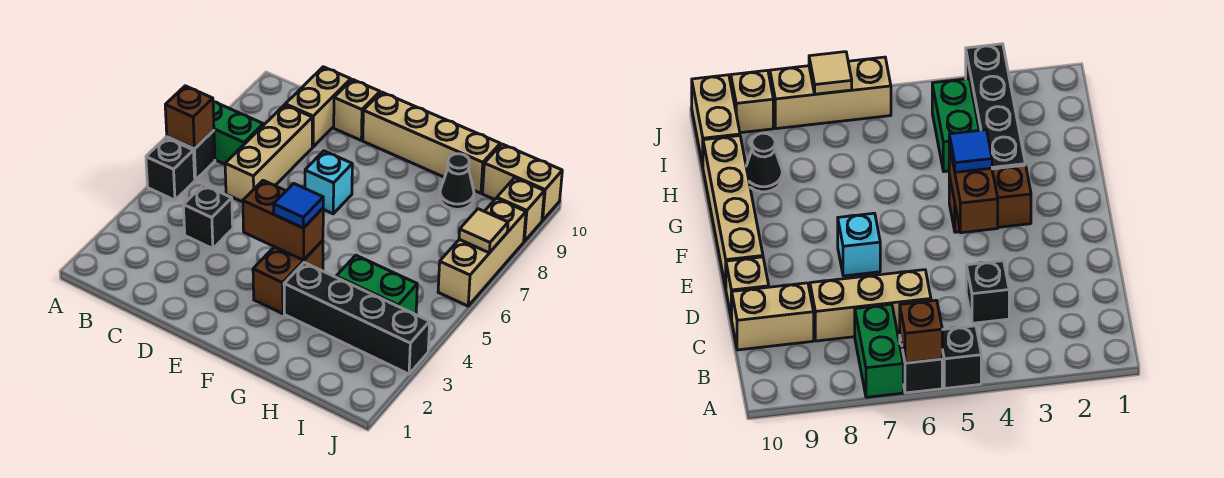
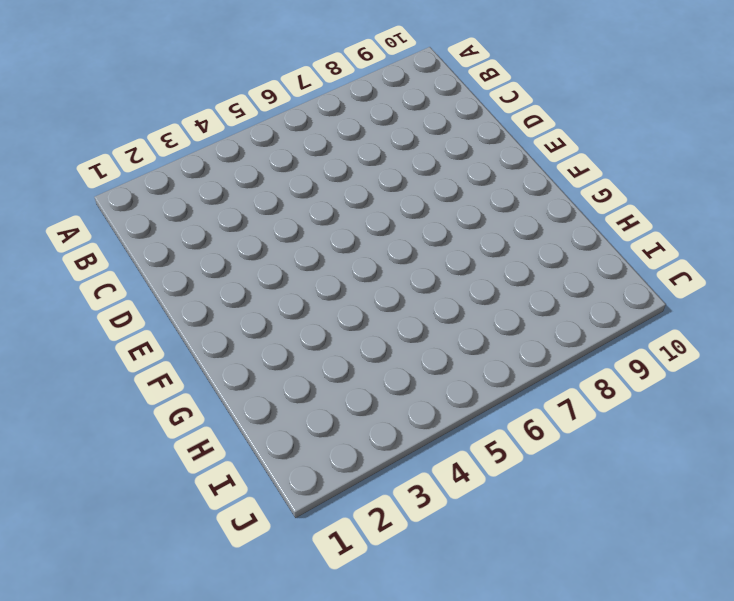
none -> black brick A5 level 1
none -> black brick A6 level 1
none -> green brick A7:B7 level 1

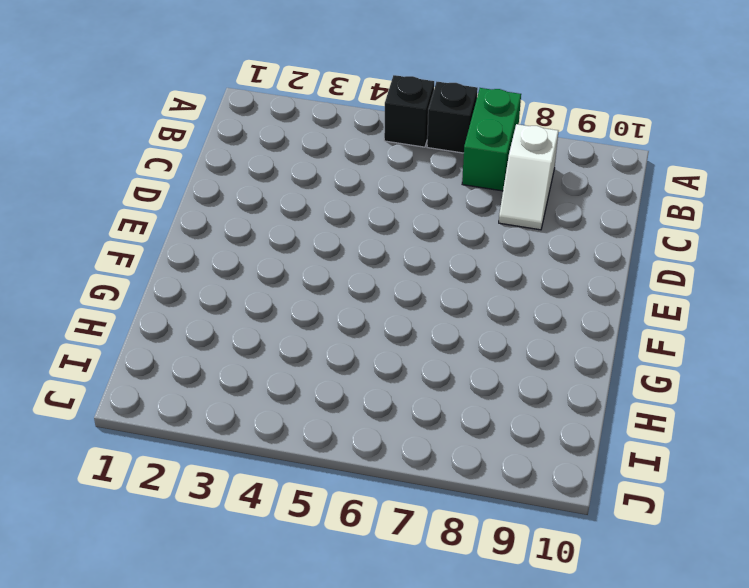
white slope B8:C8 level 1 top B -> tan brick C6:C8 level 1
none -> black brick C4 level 1
none -> tan brick C9:C10 level 1
none -> tan brick D10 level 1

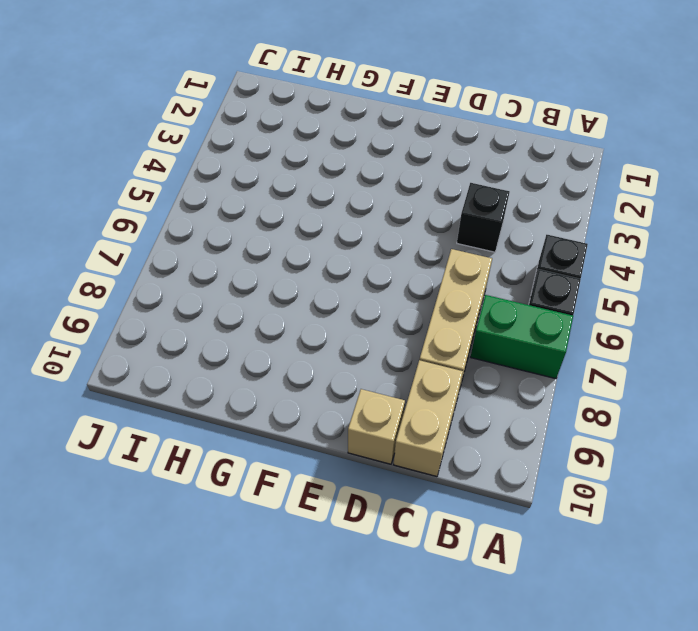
none -> cyan brick E7 level 1
none -> tan brick E10:H10 level 1
none -> brown brick F3:F4 level 1

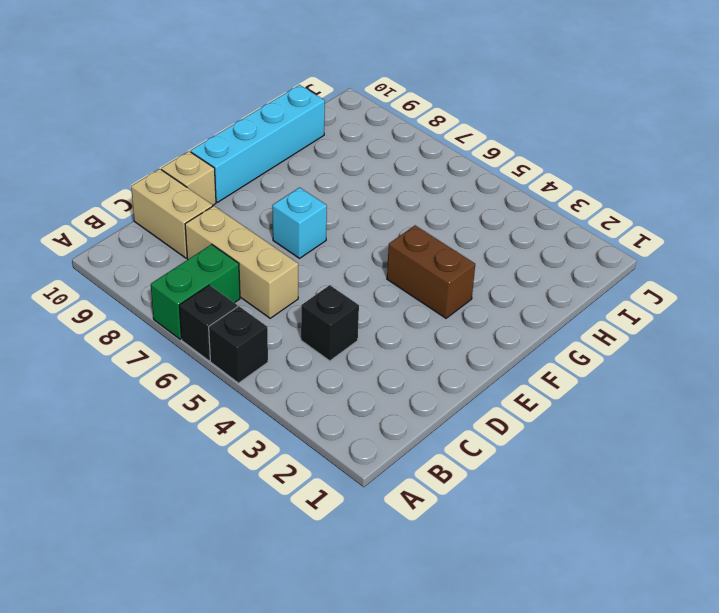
cyan brick E10:H10 level 1 -> tan brick E10:H10 level 1
none -> black brick G3:J3 level 1
none -> green brick H4:I4 level 1
none -> black cone H9 level 1

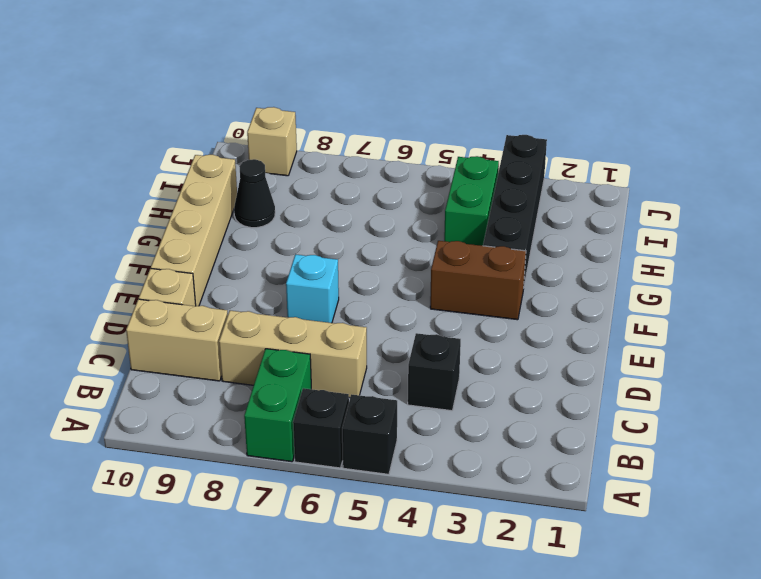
none -> tan brick I10:J10 level 1
none -> tan brick J6:J8 level 1
none -> brown brick A6 level 2

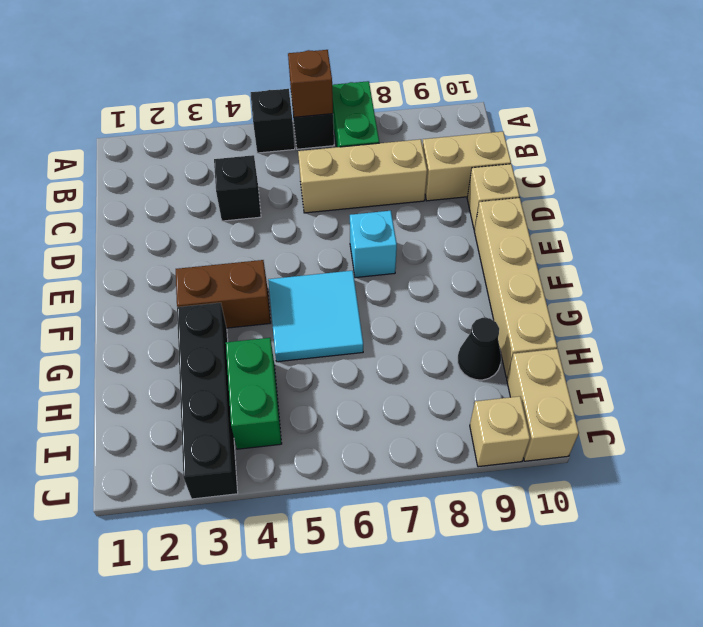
cyan tile F5:G6 level 1 -> none
none -> tan brick J6:J8 level 1
none -> brown brick E4:F4 level 2
none -> tan tile J7 level 2

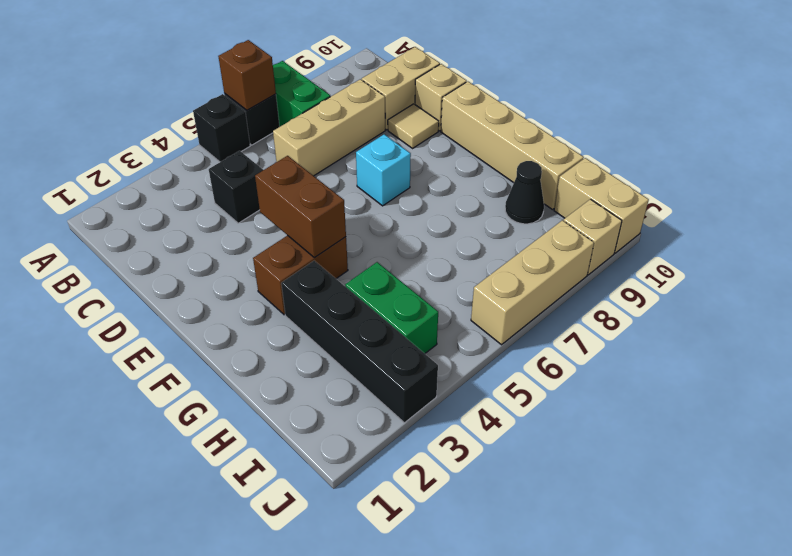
tan tile D9 level 1 -> tan tile J7 level 2
none -> blue tile F4 level 3

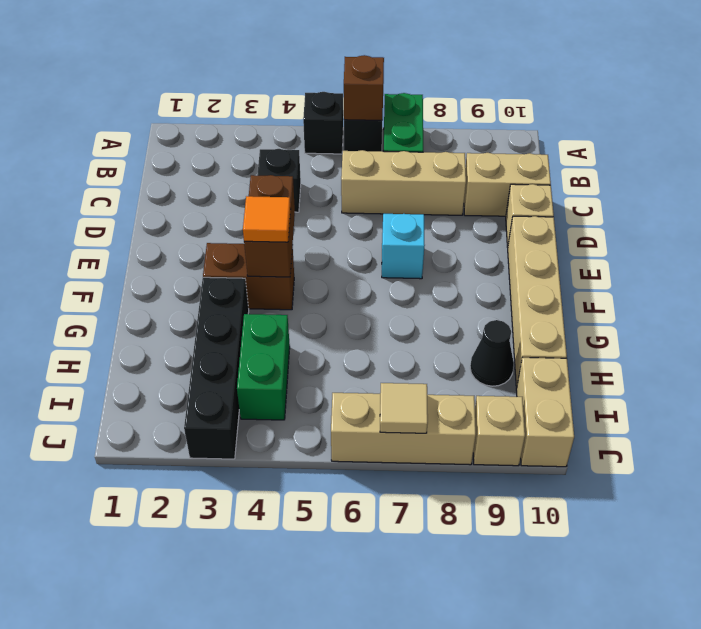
orange tile F4 level 3 -> blue tile F4 level 3

